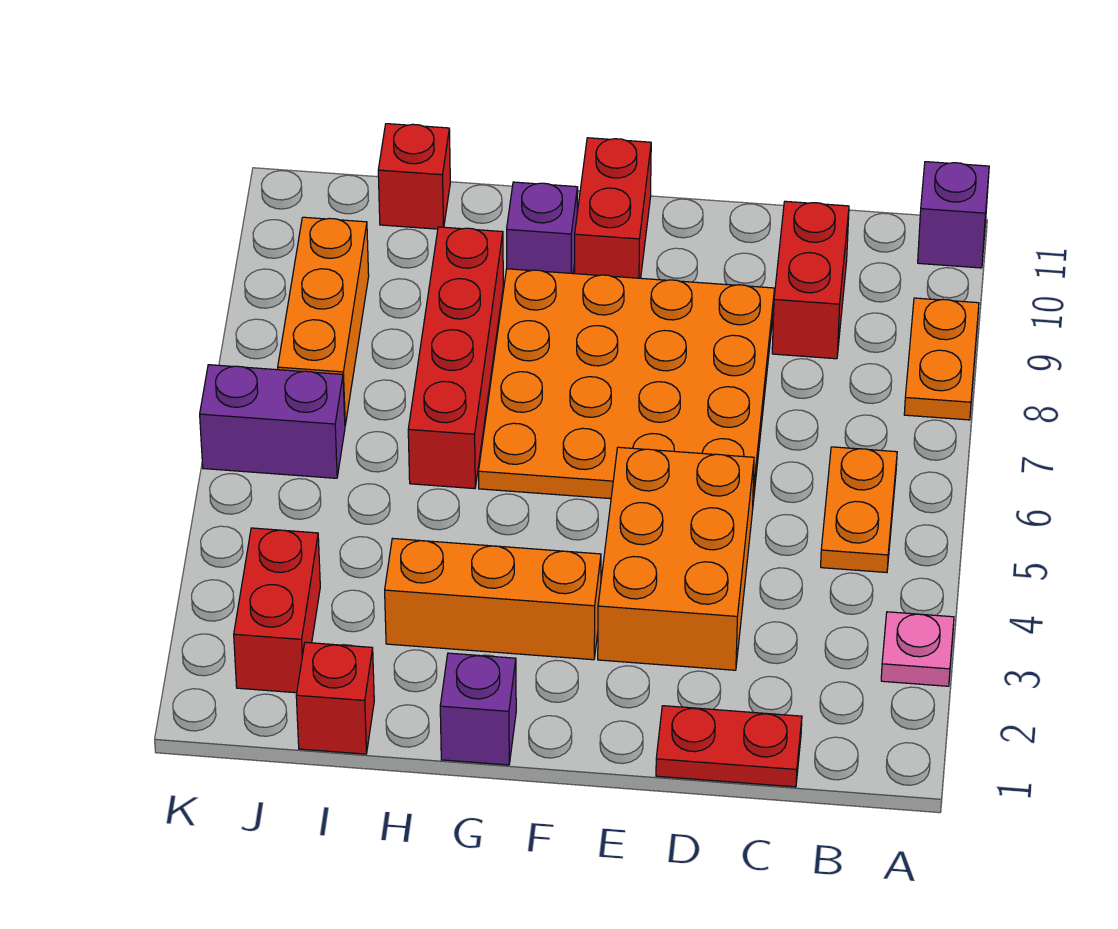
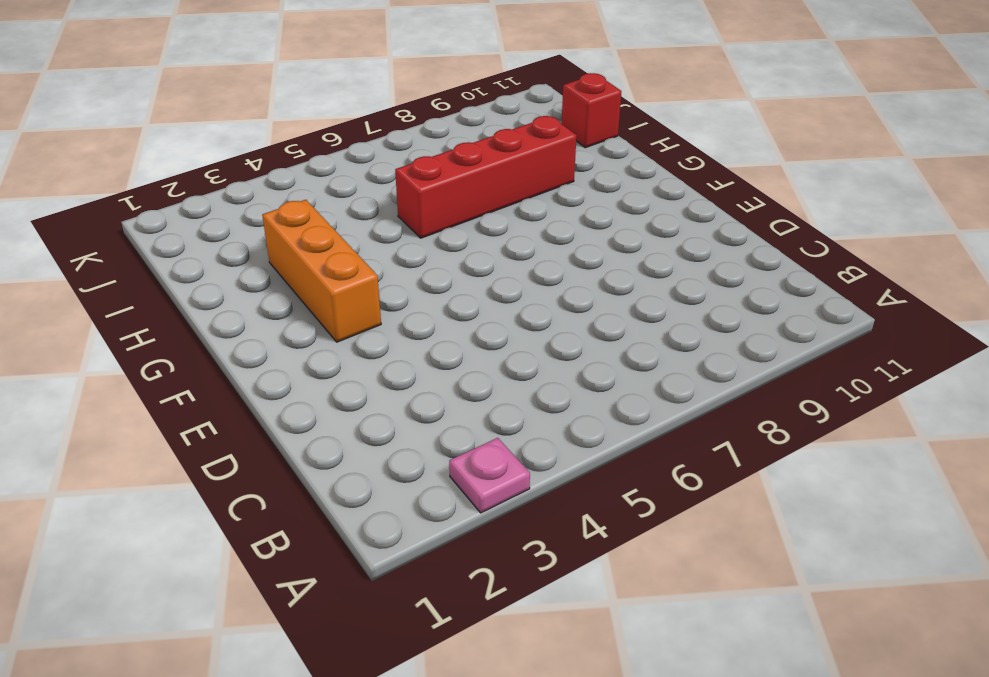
none -> orange plate A8:A9 level 1
none -> purple brick A11 level 1
none -> orange plate B5:B6 level 1

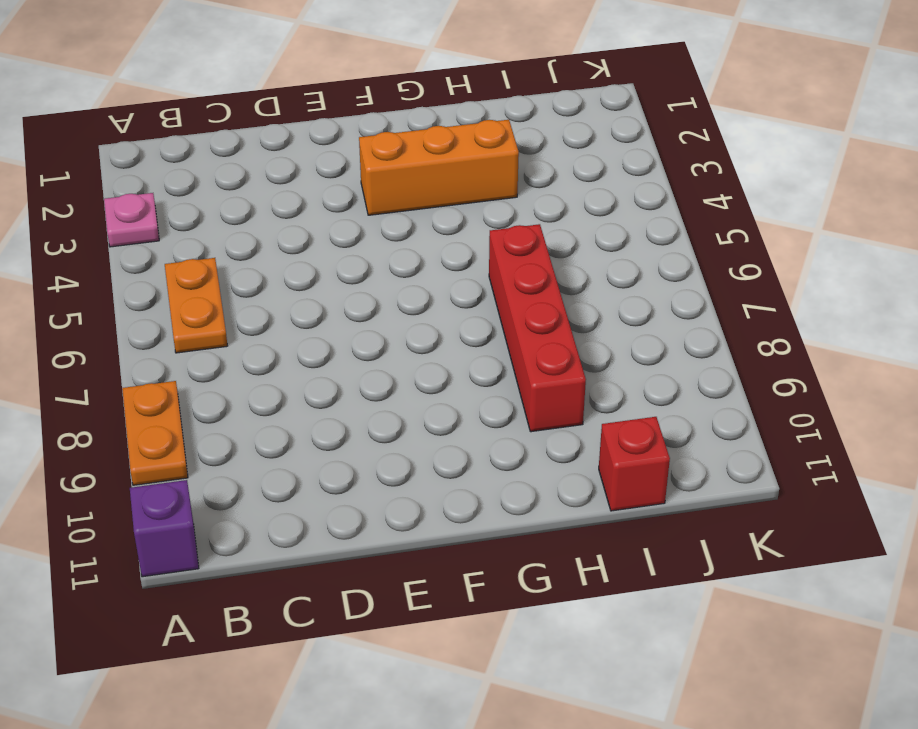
none -> red plate C1:D1 level 1
none -> red brick C9:C10 level 1
none -> orange brick D3:E5 level 1

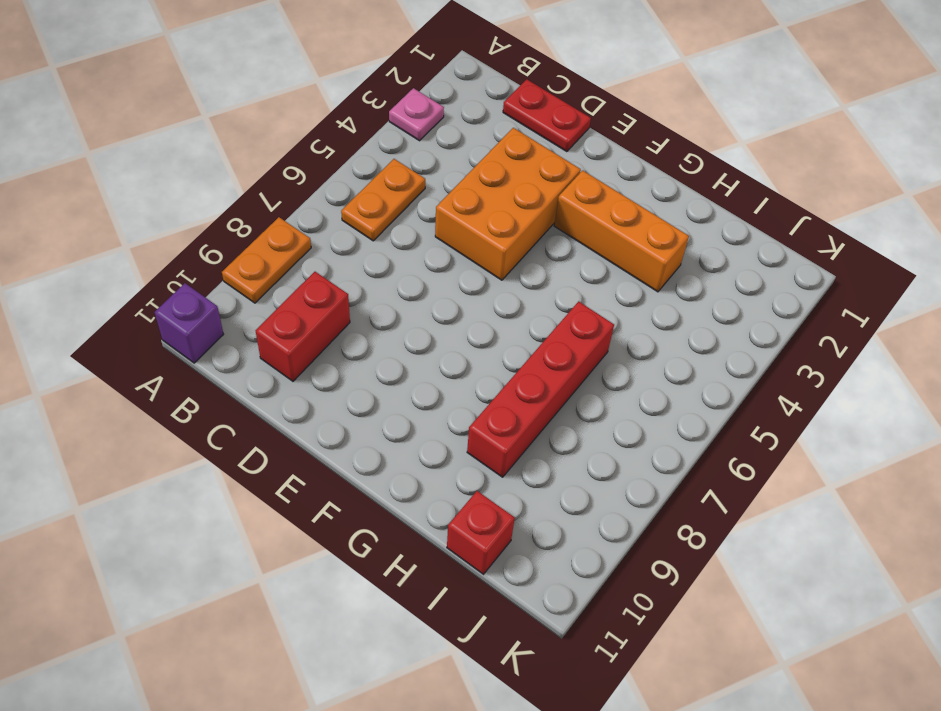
none -> orange plate D6:G9 level 1
none -> red brick F10:F11 level 1
none -> purple brick G1 level 1

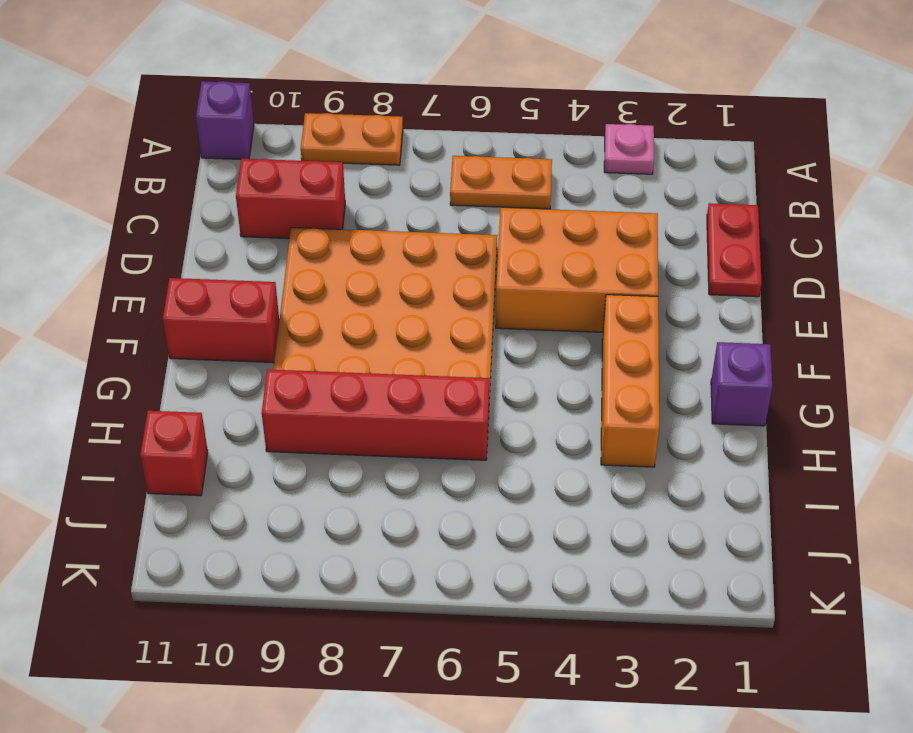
none -> purple brick G10 level 1
none -> red brick I1 level 1
none -> red brick J2:J3 level 1

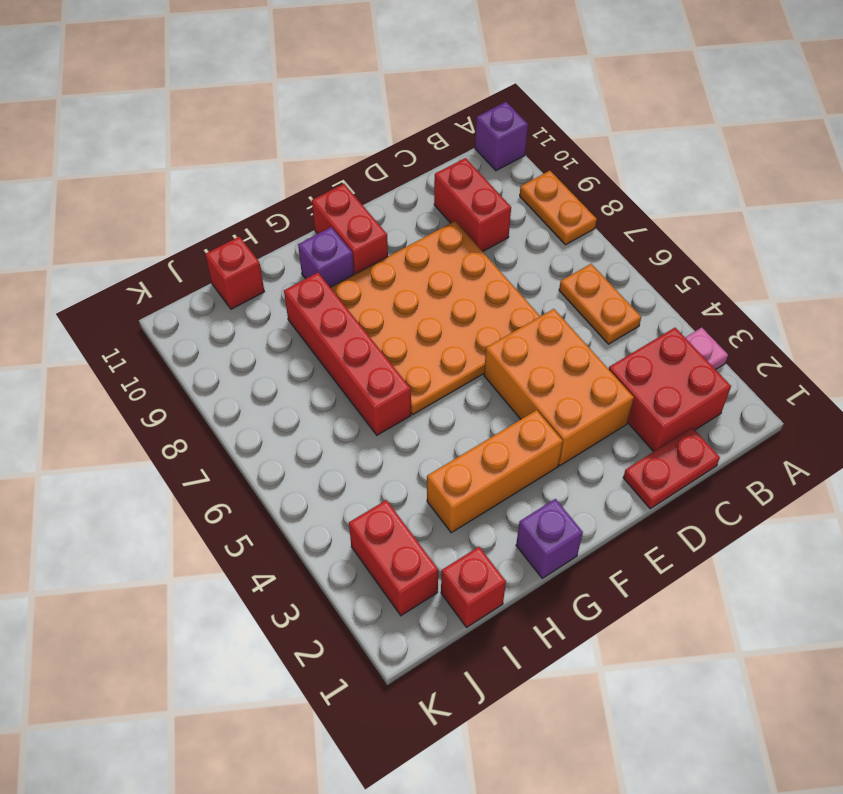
red brick B2:C3 level 1 -> none
none -> purple brick J6:K6 level 1
none -> orange brick J7:J9 level 1

